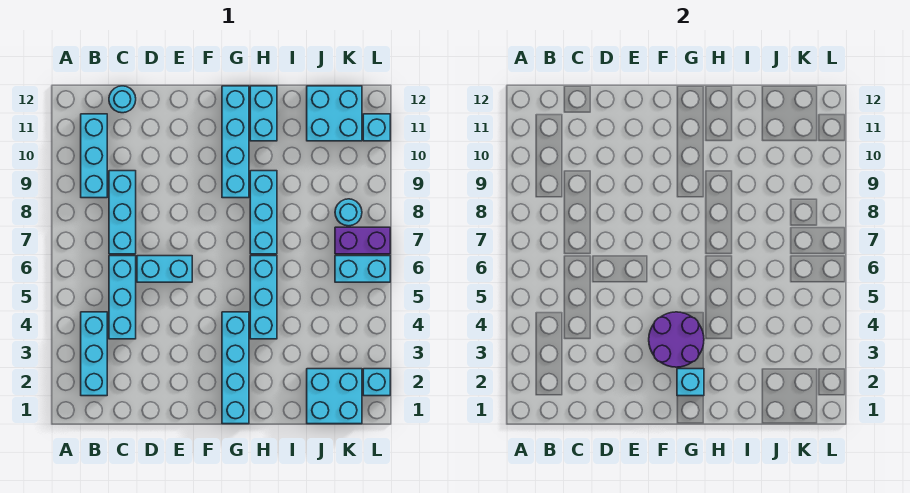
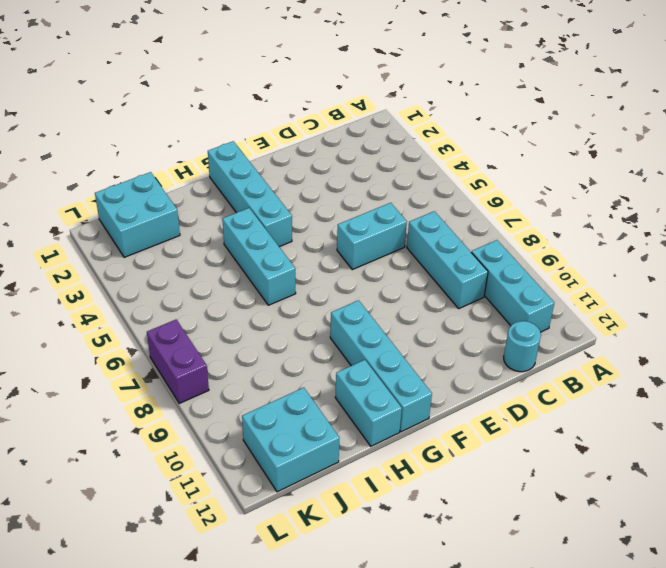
purple brick L7:L8 level 1 -> purple brick K7:L7 level 1
none -> cyan brick B2:B4 level 1
none -> cyan brick C4:C6 level 1
none -> cyan brick H7:H9 level 1

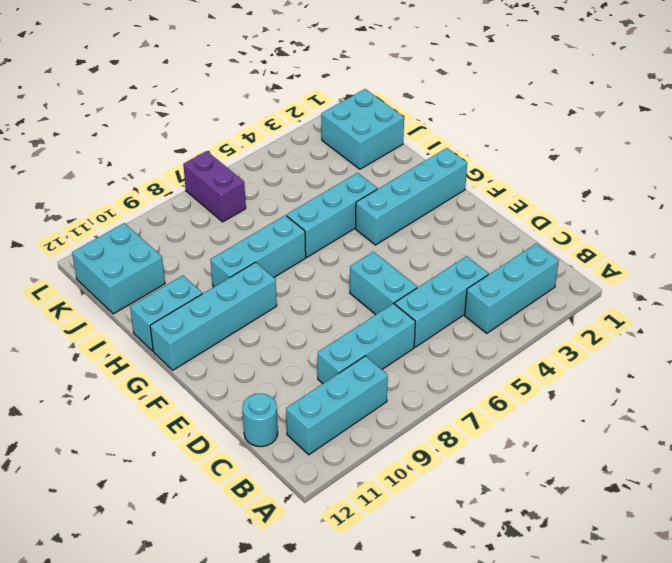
none -> cyan brick K6:L6 level 1
none -> cyan round brick K8 level 1
none -> cyan brick L2 level 1

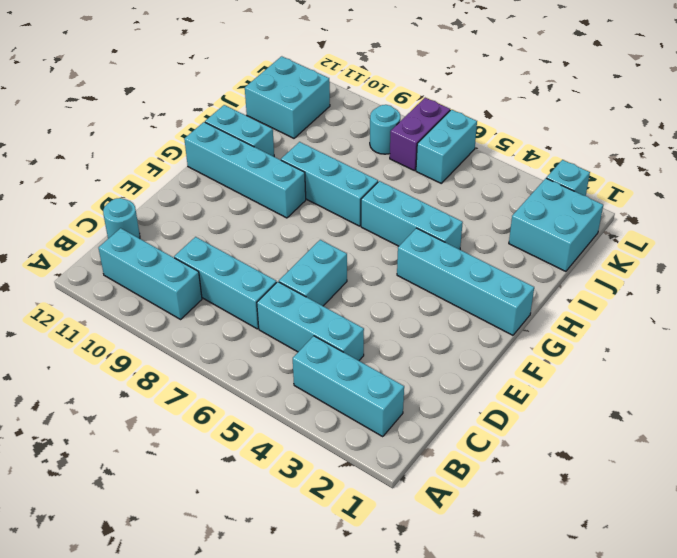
none -> cyan brick L11 level 1
none -> purple round brick F3:G4 level 2
none -> cyan brick G2 level 2

